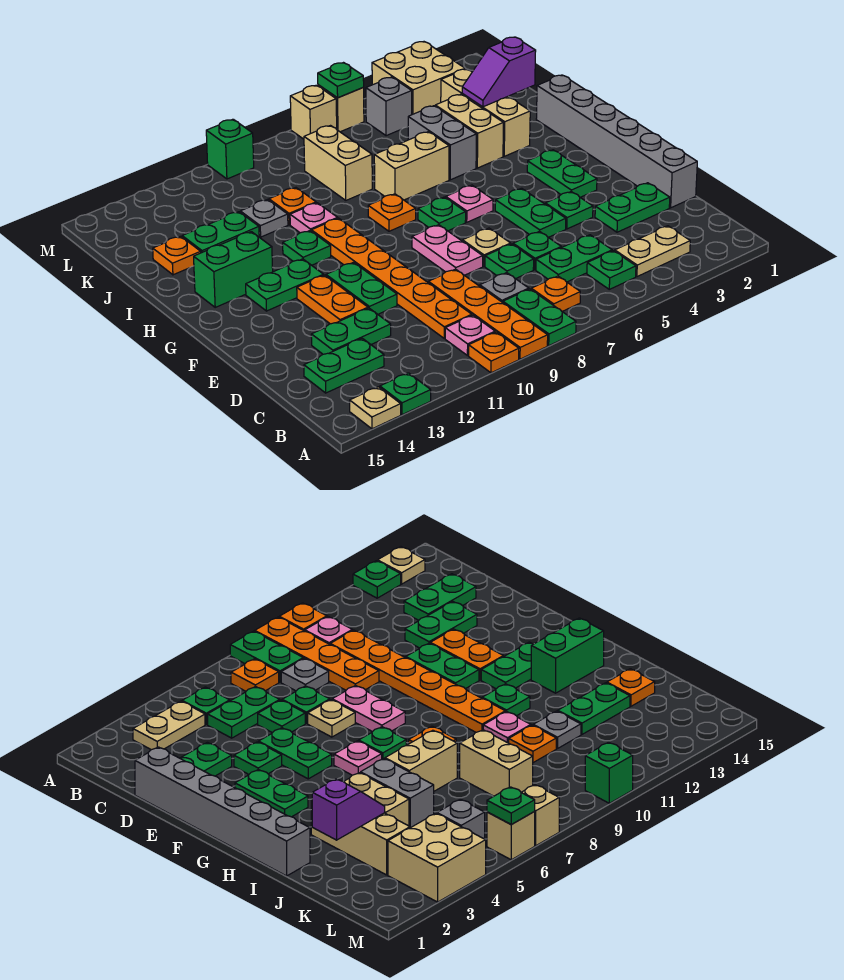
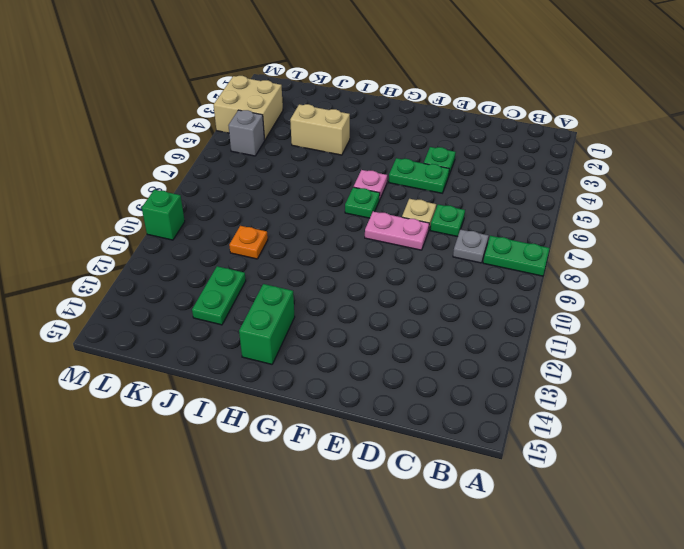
none -> orange plate A9:D9 level 1
none -> orange plate A10 level 1
none -> green plate A13 level 1
none -> tan plate A14 level 1

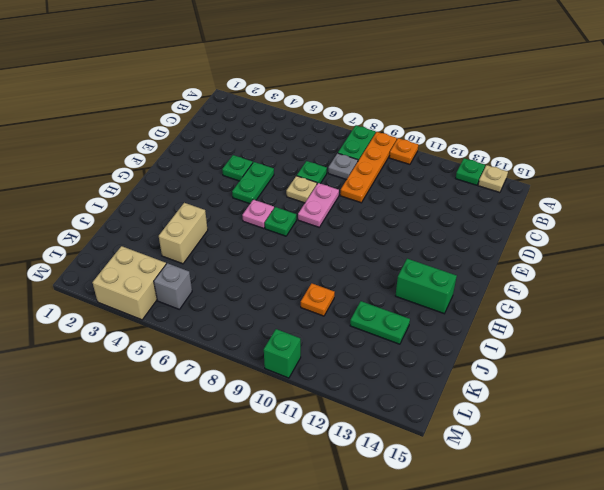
none -> tan plate B3:B4 level 1
none -> green plate B5 level 1
none -> orange plate B7 level 1
none -> pink plate B10 level 1

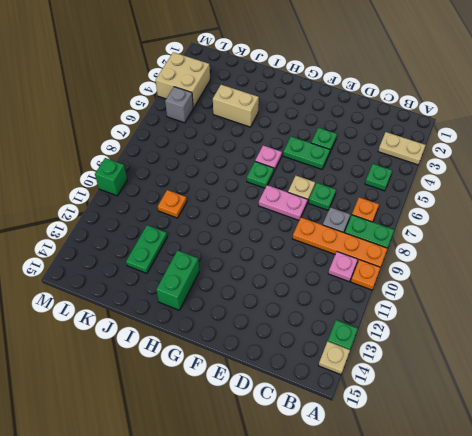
tan plate A3:B3 level 1 -> tan plate B3:B4 level 1
none -> green plate C5:C6 level 1
none -> orange plate C10:H10 level 1
none -> green plate C13:C14 level 1
none -> grey brick D1:I1 level 1

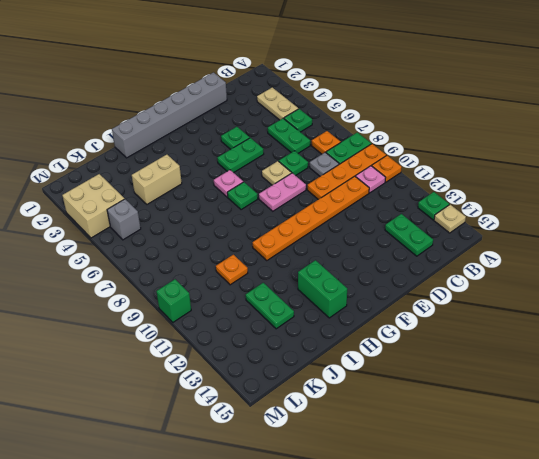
none -> green plate D2:D3 level 1
none -> green plate D6 level 1
none -> green plate D12:D13 level 1
none -> green plate E11:F11 level 1

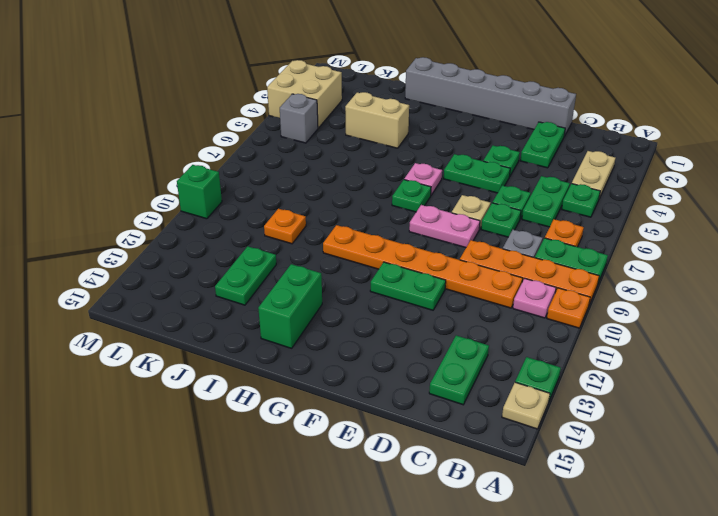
none -> green plate D12:D13 level 1
none -> orange plate E12:F12 level 1
none -> green plate F3:G3 level 1
none -> green plate G12:G13 level 1

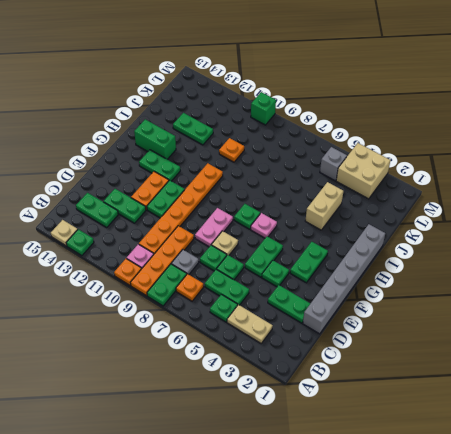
none -> orange plate H8 level 1
none -> green plate H11 level 1
none -> tan brick I3:K3 level 1
none -> grey brick I5:J5 level 1

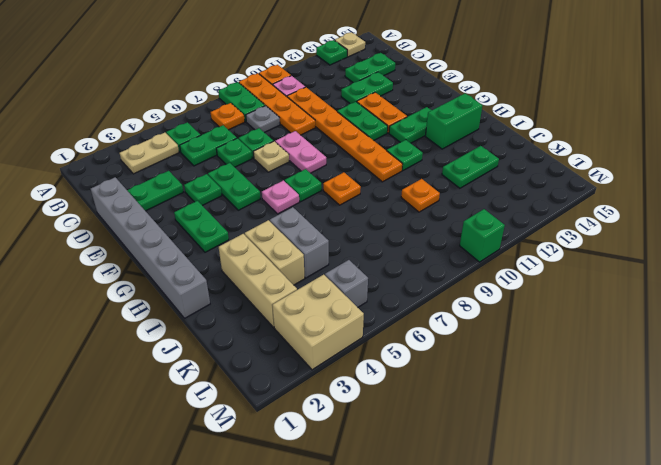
none -> tan brick I6:I7 level 1
none -> pink plate I10 level 1
none -> tan brick J8:K8 level 1
none -> grey plate J11 level 1

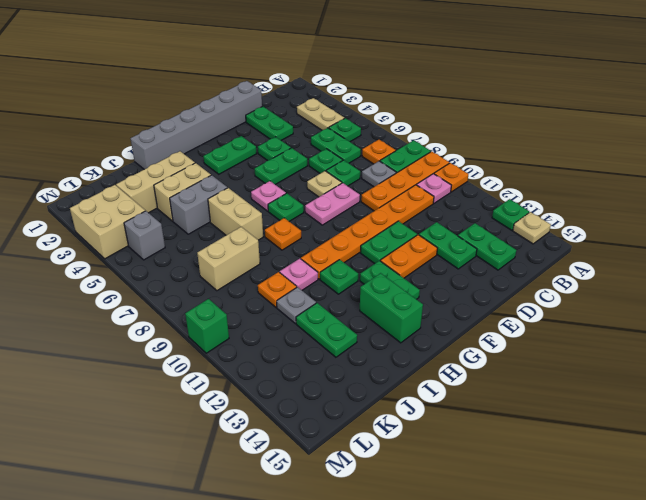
none -> orange plate J14 level 1
none -> tan brick M6 level 1
none -> tan brick M7 level 1
none -> purple slope J2:J3 level 2 top 2

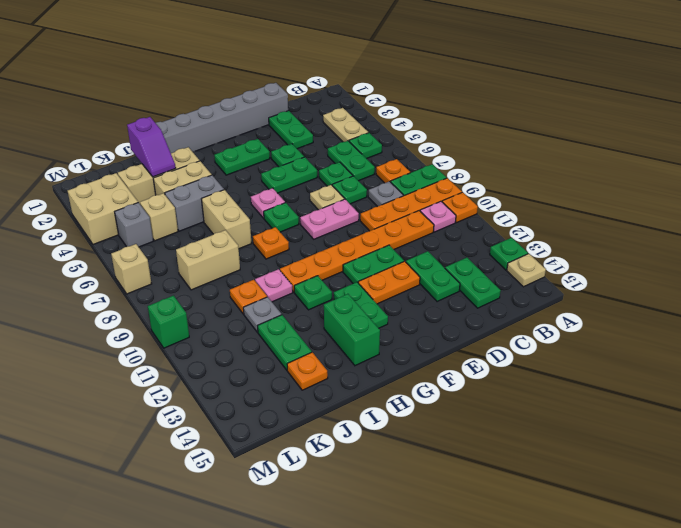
tan brick K5 level 1 -> tan brick M6 level 1
none -> green plate M6 level 2

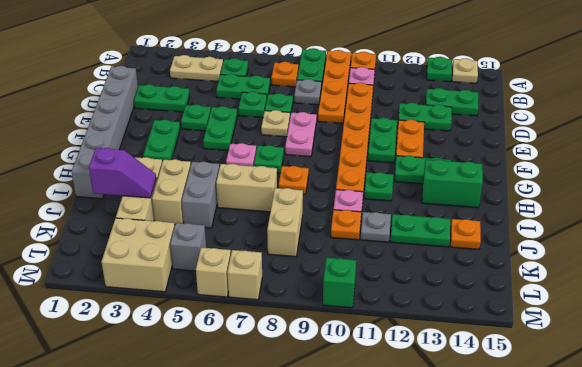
none -> green plate M6 level 2

